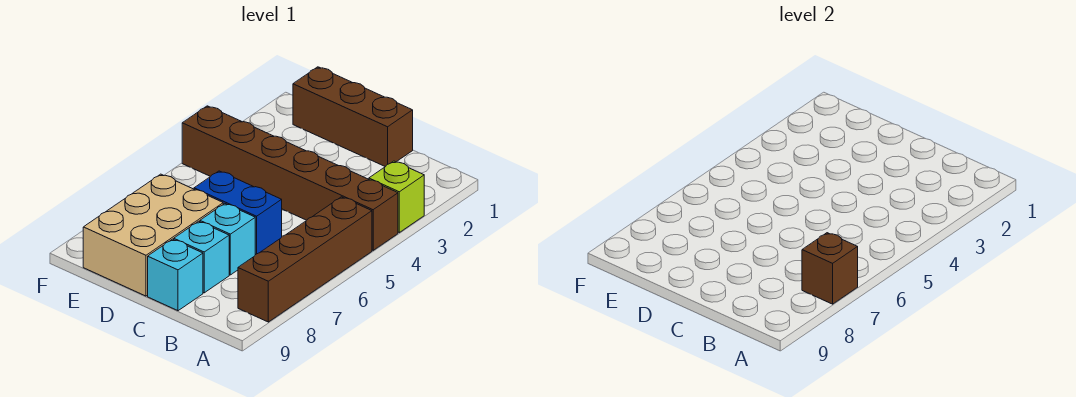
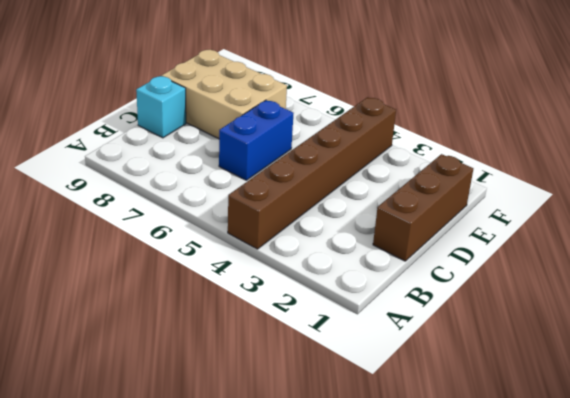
none -> lime brick A3 level 1
none -> brown brick A5:A8 level 1

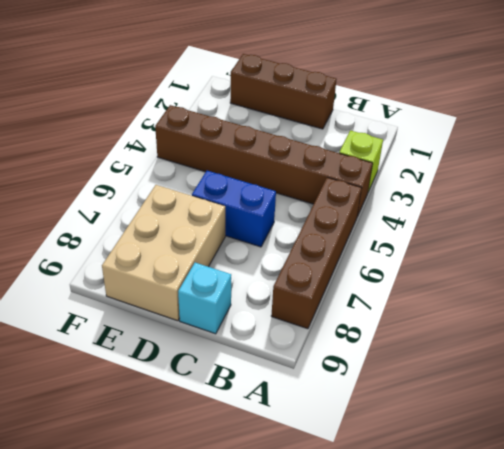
none -> cyan brick C7 level 1
none -> cyan brick C8 level 1

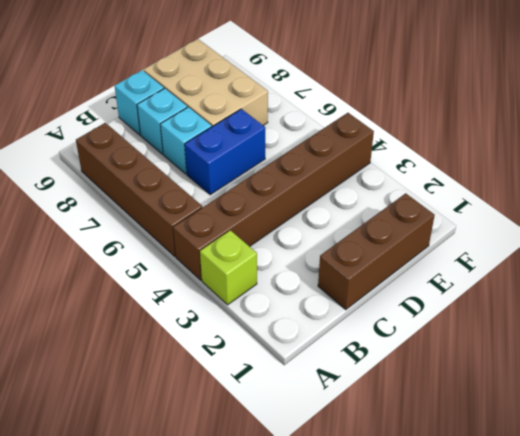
none -> brown brick A7 level 2

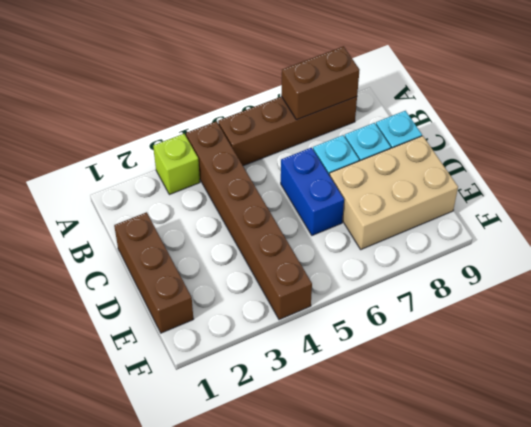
brown brick A7:A8 level 2 -> brown brick A7 level 2

